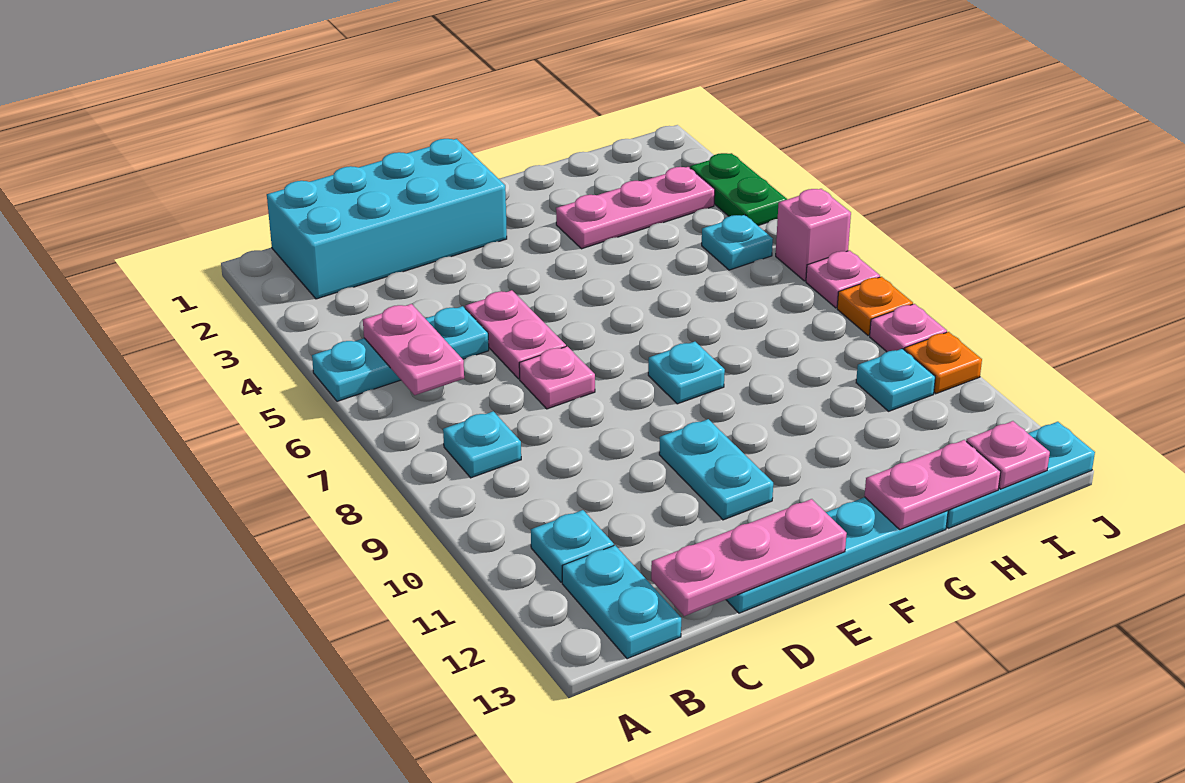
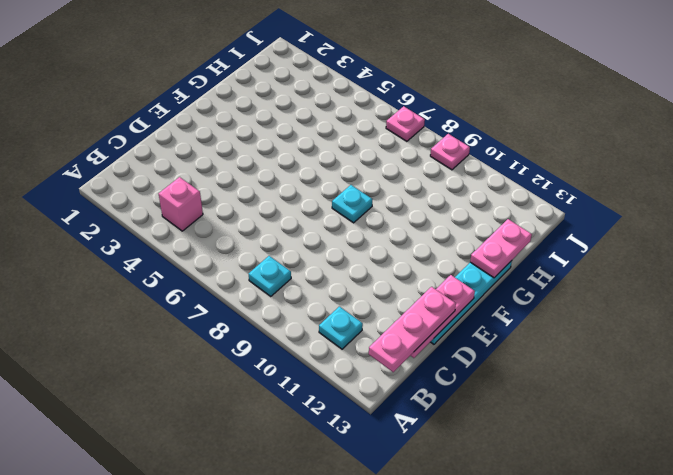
pink brick B4 level 1 -> pink brick J6 level 1
pink plate B13:D13 level 3 -> pink plate G3:I3 level 1
none -> cyan plate A5:C5 level 1
none -> cyan brick B1:E2 level 1
none -> cyan plate B12:B13 level 1

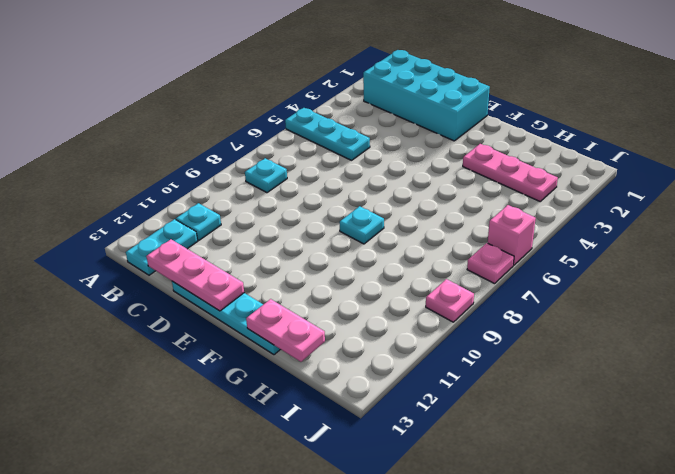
none -> pink plate D5:D6 level 1
none -> pink plate D7 level 1
none -> cyan plate E10:E11 level 1

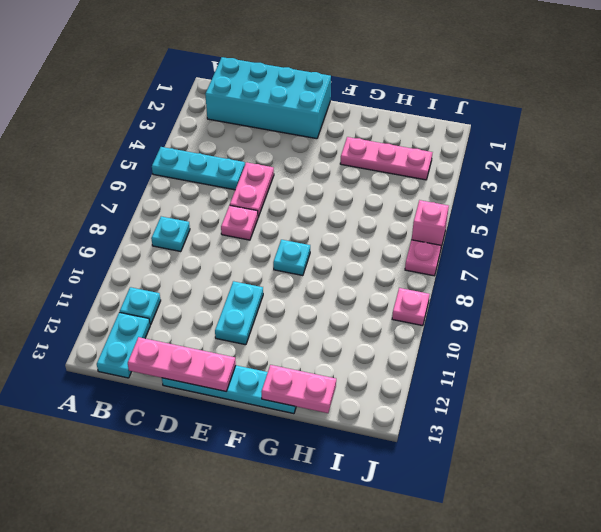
none -> cyan plate H13:J13 level 1
none -> cyan plate I5 level 1
none -> cyan plate I10 level 1

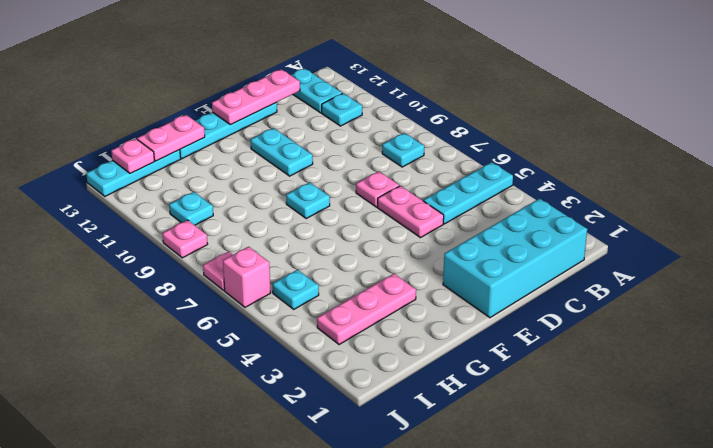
none -> green plate J3:J4 level 1
none -> orange plate J8 level 1
none -> orange plate J10 level 1

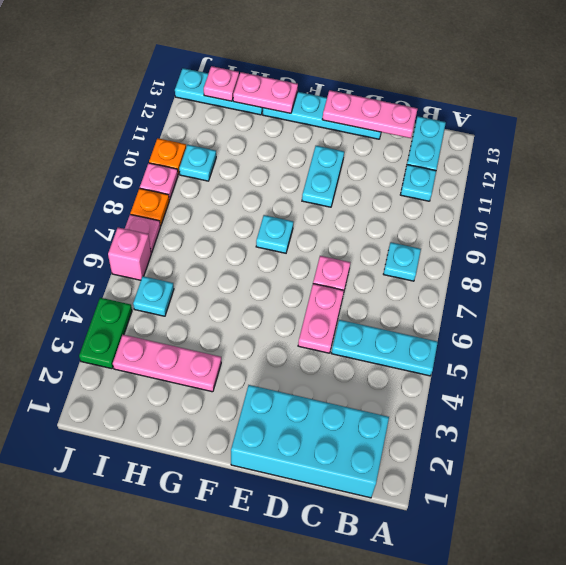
none -> pink plate B5:B6 level 2

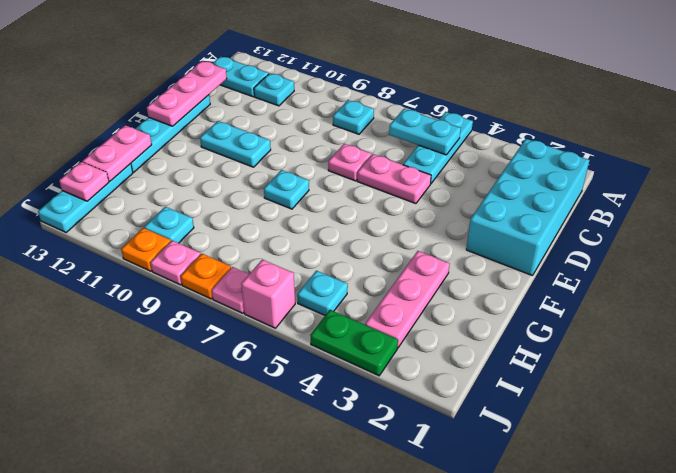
cyan plate B5:B6 level 2 -> pink plate B5:B6 level 2

